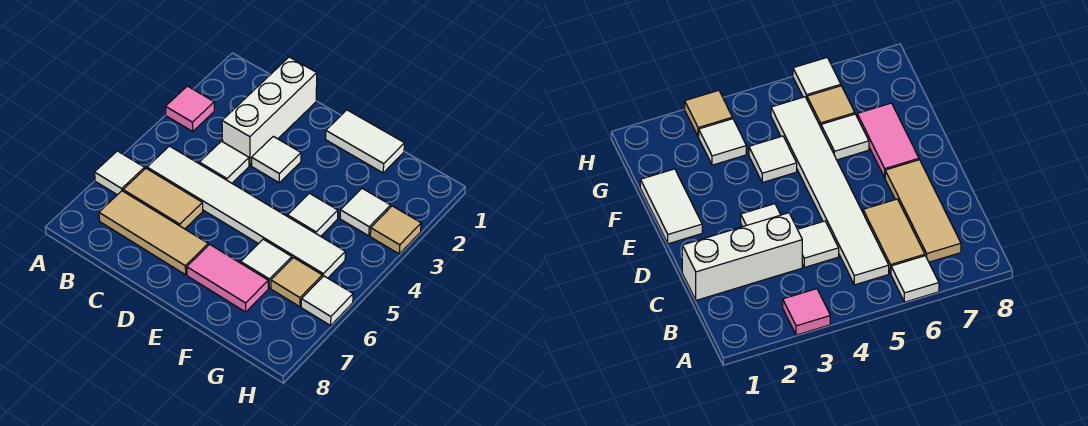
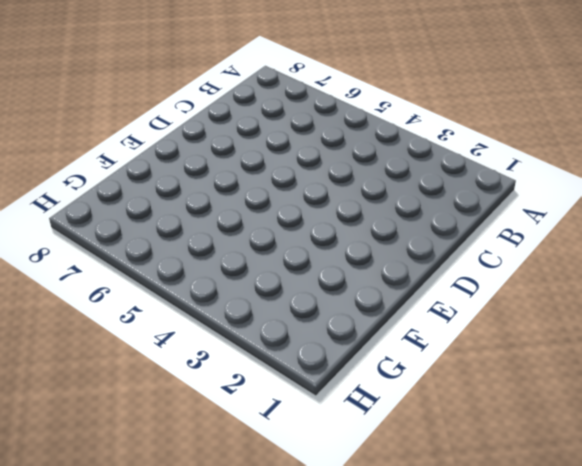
none -> pink tile A3 level 1
none -> white tile A6 level 1
none -> white tile B5:G5 level 1

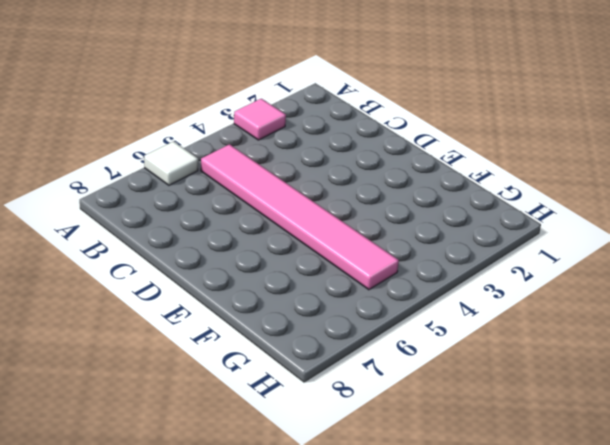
pink tile B5:G5 level 1 -> white tile B5:G5 level 1
none -> tan tile B6:C6 level 1
none -> tan tile B7:D7 level 1
none -> white brick C1:C3 level 1

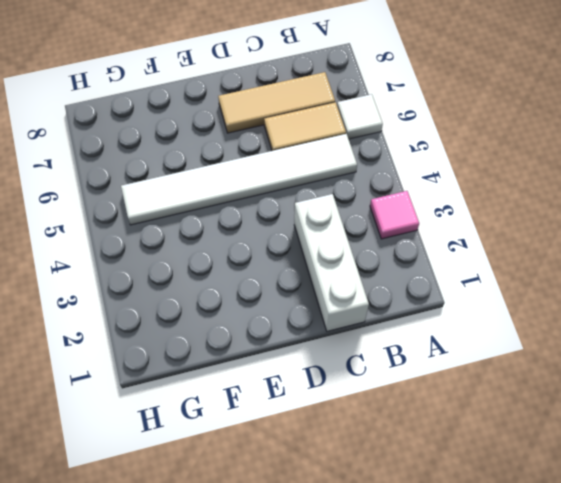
none -> white tile C4 level 1
none -> white tile D3 level 1
none -> white tile E1:F1 level 1

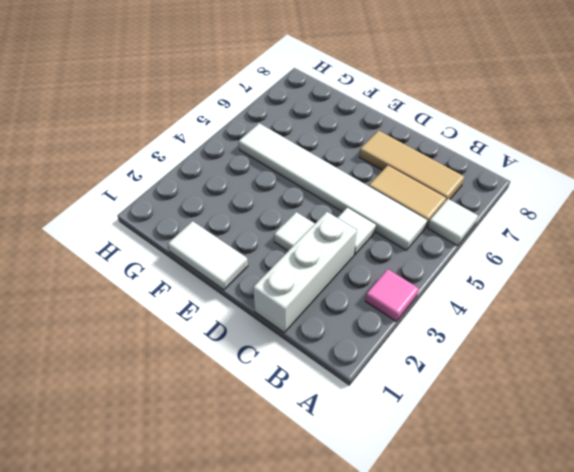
none -> pink tile E7:F7 level 1
none -> white tile F4 level 1
none -> white tile F6 level 1

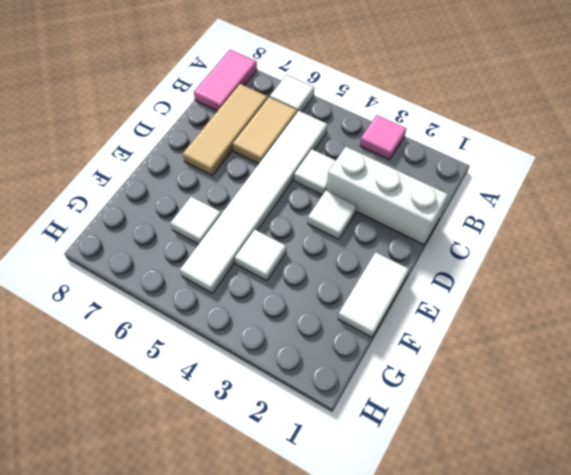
pink tile A8:B8 level 1 -> pink tile E7:F7 level 1
none -> white tile G3 level 1
none -> tan tile G6 level 1
none -> tan tile H3 level 1

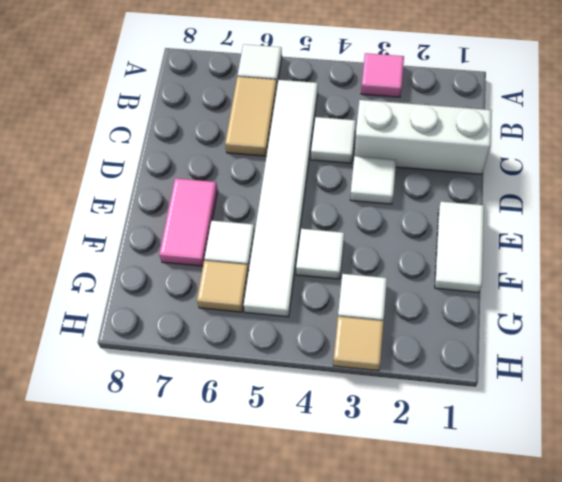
none -> tan tile B7:D7 level 1
none -> white tile H6 level 1

